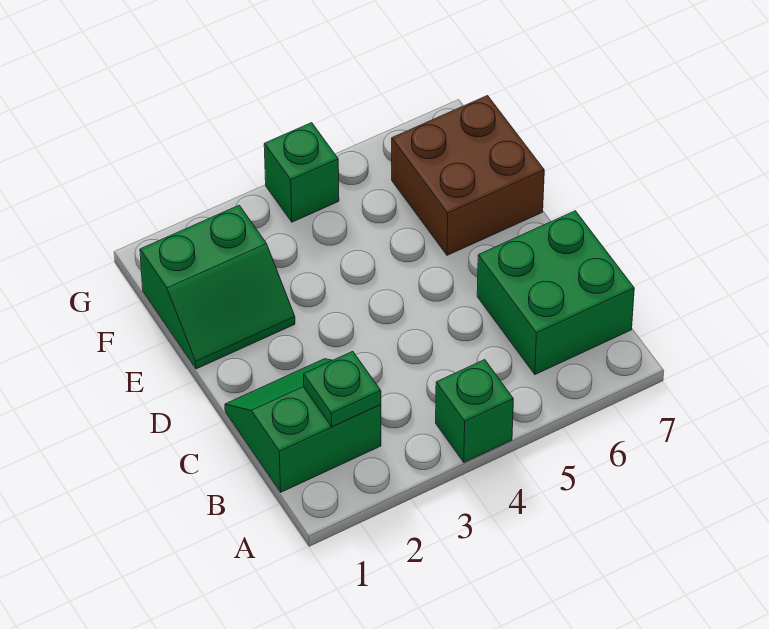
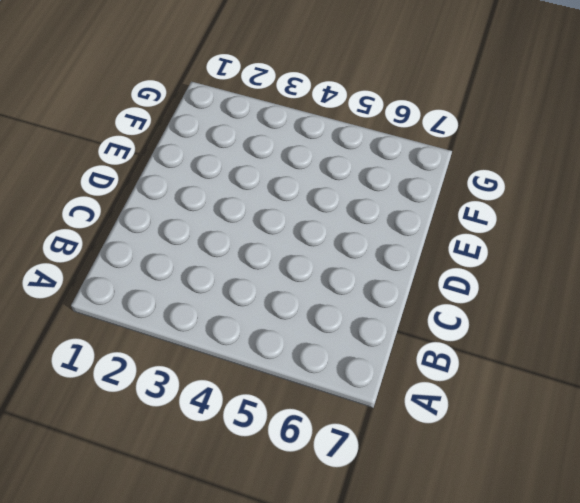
none -> green brick A4 level 1
none -> green slope B1:C2 level 1 top B

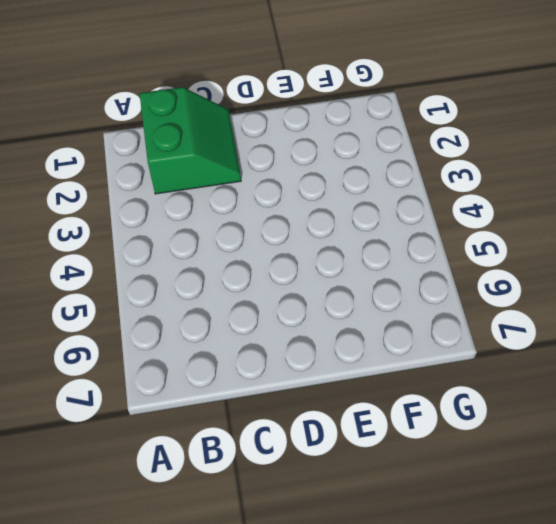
none -> green brick A4 level 1
none -> green brick B6:C7 level 1

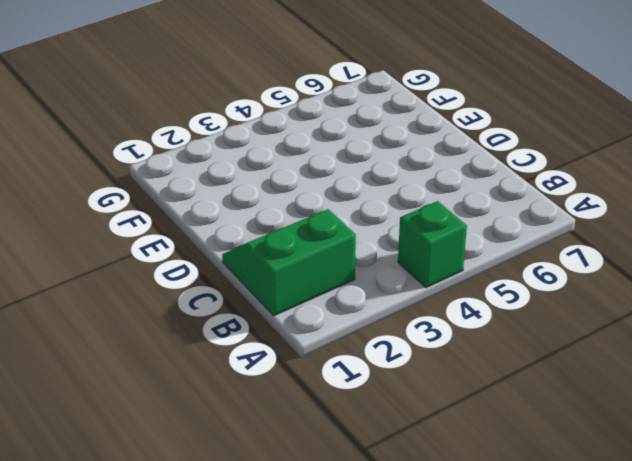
none -> green brick B6:C7 level 1
none -> green slope E1:F2 level 1 top F

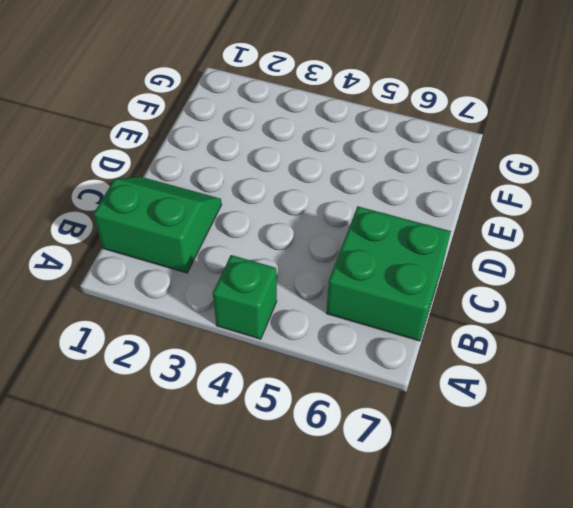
none -> green slope E1:F2 level 1 top F
none -> brown brick E6:F7 level 1

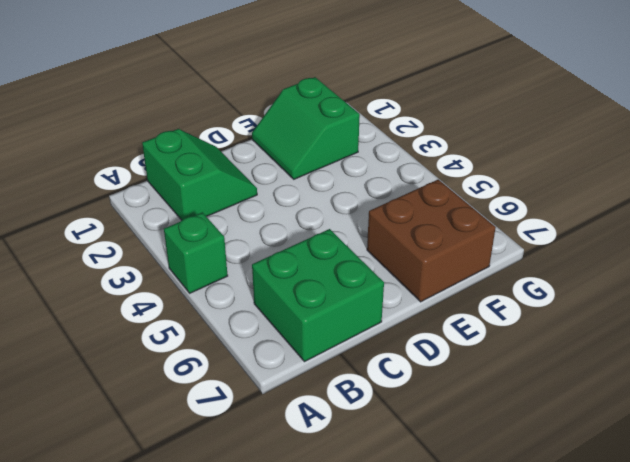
none -> green brick G4 level 1
none -> green plate B2 level 2

